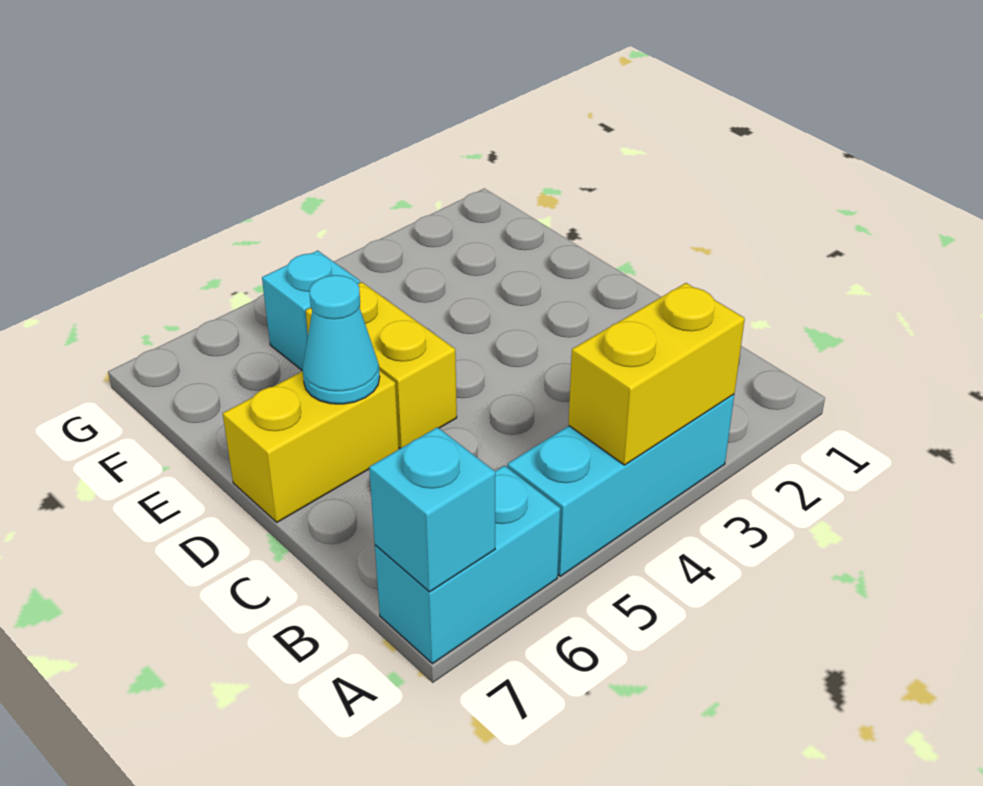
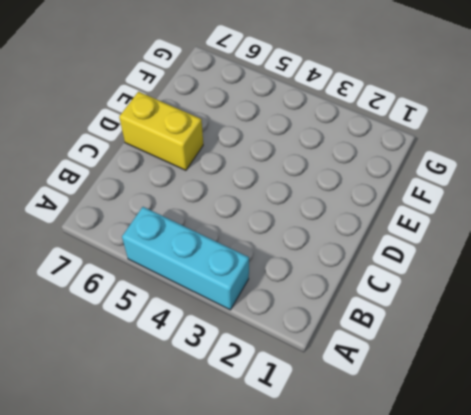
none -> cyan brick A6:A7 level 1
none -> yellow brick D5:E5 level 1

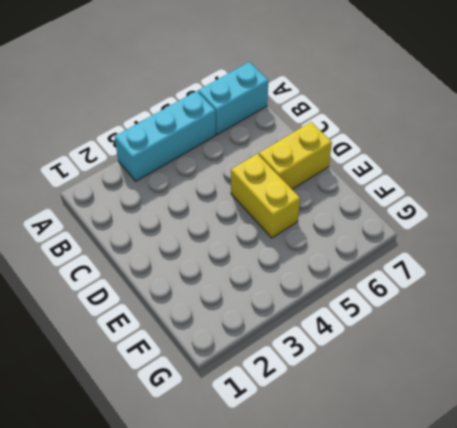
none -> cyan brick F5 level 1
none -> yellow brick A3:A4 level 2

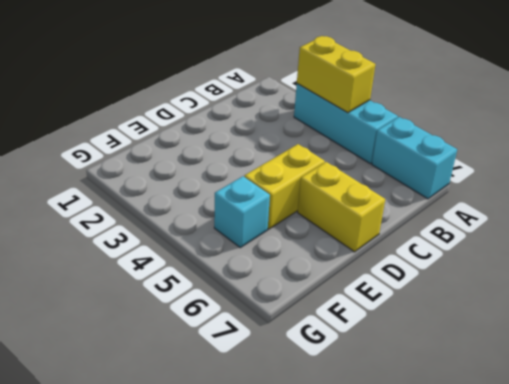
none -> cyan brick A7 level 2
none -> cyan cone D6 level 2

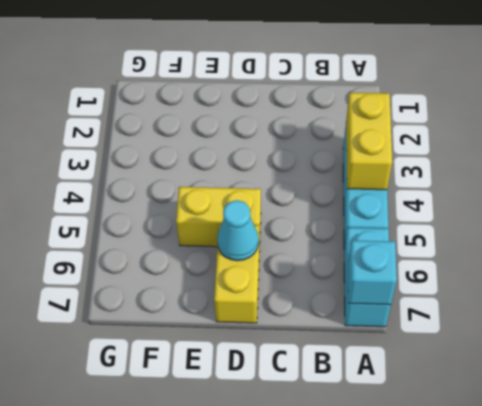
none -> cyan brick F5 level 1

